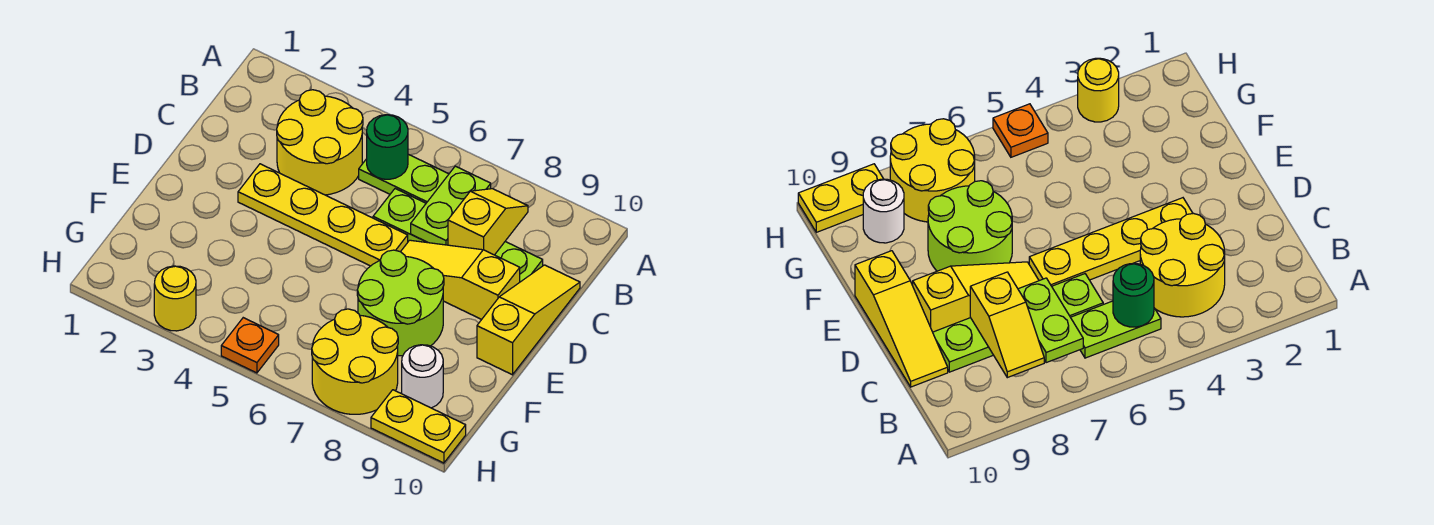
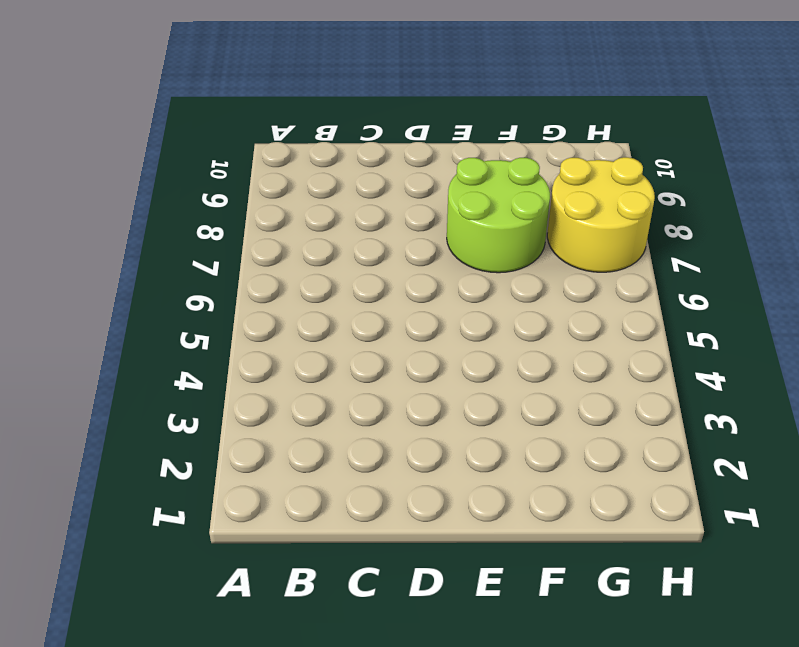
none -> yellow round brick B3:C4 level 1
none -> lime plate B5:B6 level 1
none -> lime plate C6:C9 level 1

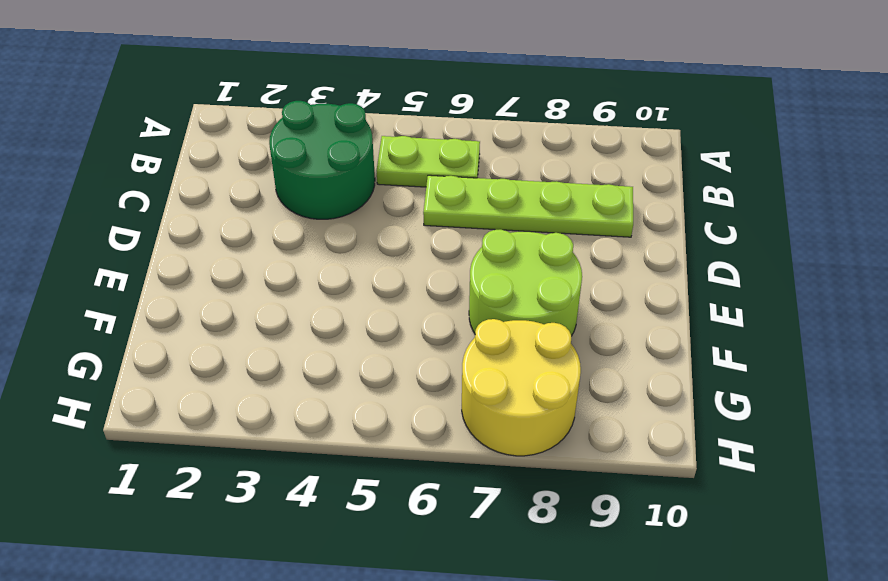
green round brick B3:C4 level 1 -> yellow round brick B3:C4 level 1
none -> yellow slope C10:E10 level 1 top E
none -> yellow plate D3:D6 level 1
none -> yellow slope D7:D9 level 1 top 9

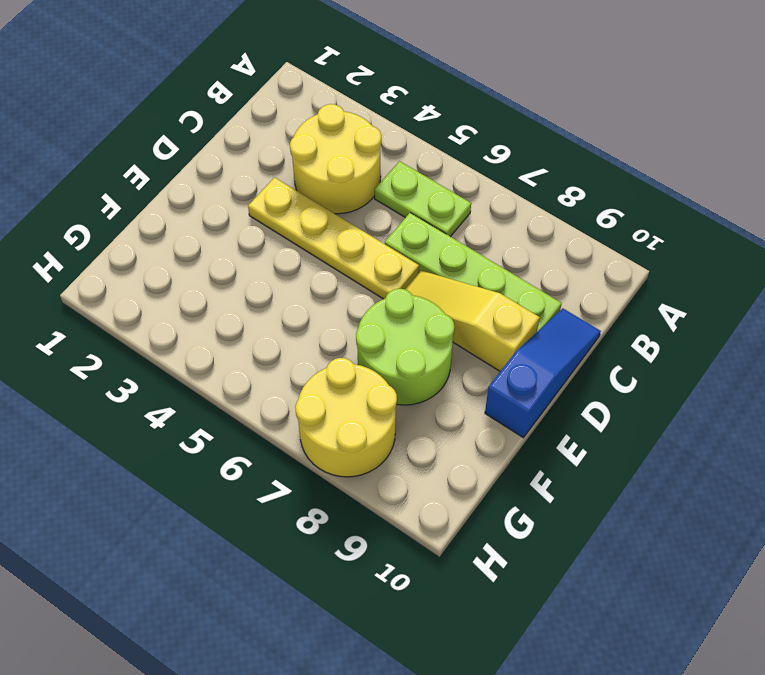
blue slope C10:E10 level 1 top E -> yellow slope C10:E10 level 1 top E
none -> white round brick G9 level 1
none -> yellow round brick H3 level 1
none -> orange plate H5 level 1

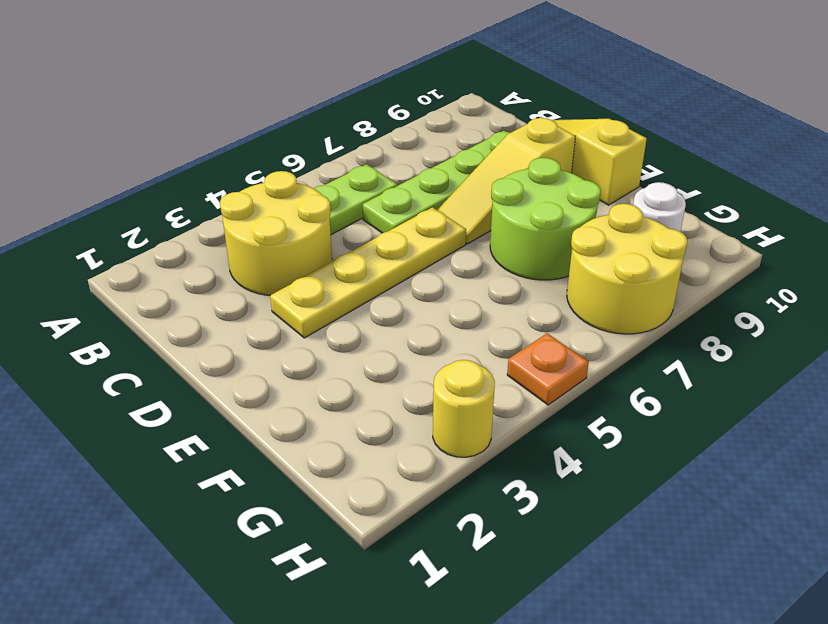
none -> yellow plate H9:H10 level 1
none -> green round brick B5 level 2
none -> lime plate B7:C7 level 2

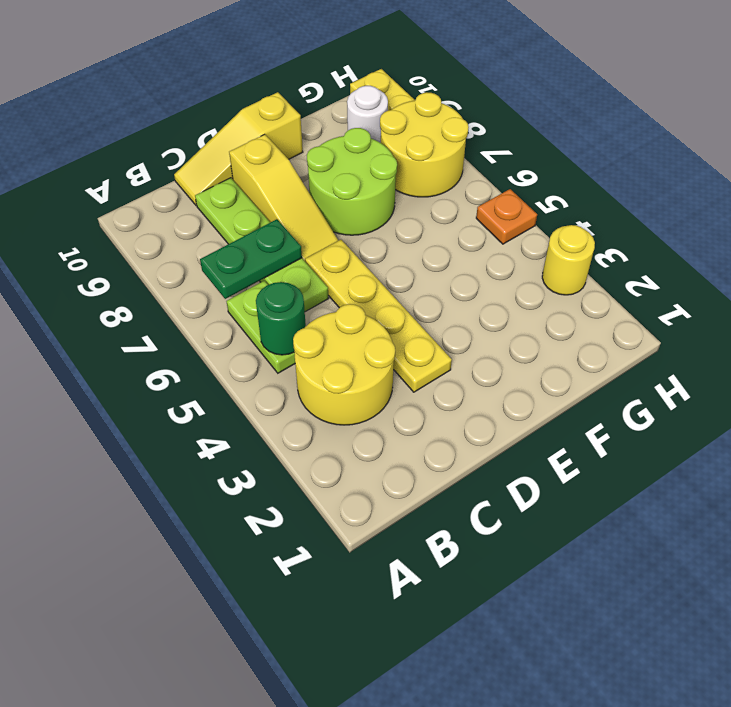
green plate B7:C7 level 2 -> lime plate B7:C7 level 2
none -> yellow slope B8:C8 level 2 top C

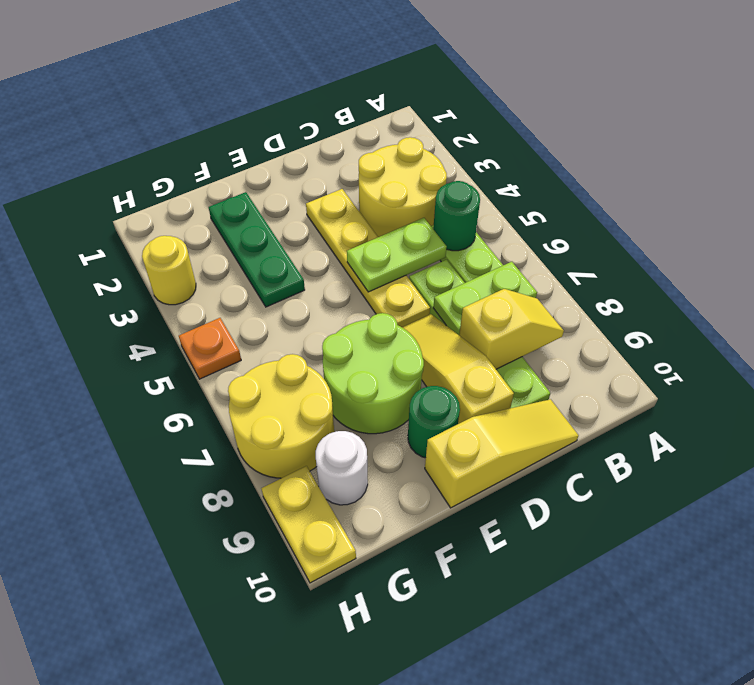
lime plate C5:D5 level 2 -> none
green round brick E9 level 1 -> none
green plate F2:F4 level 1 -> none

